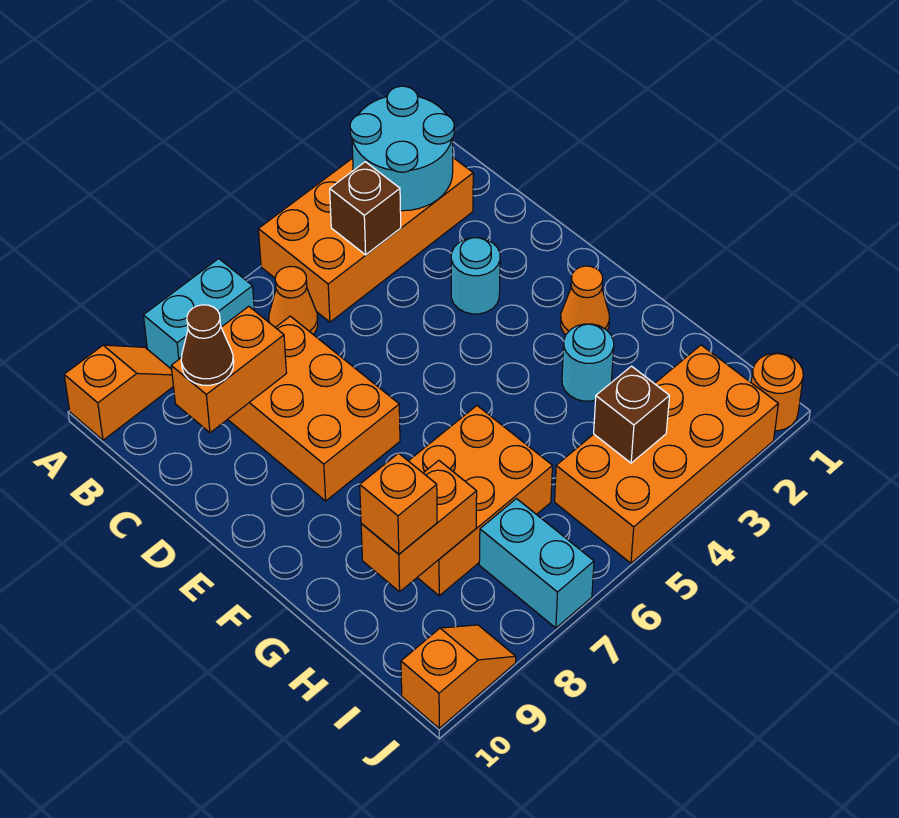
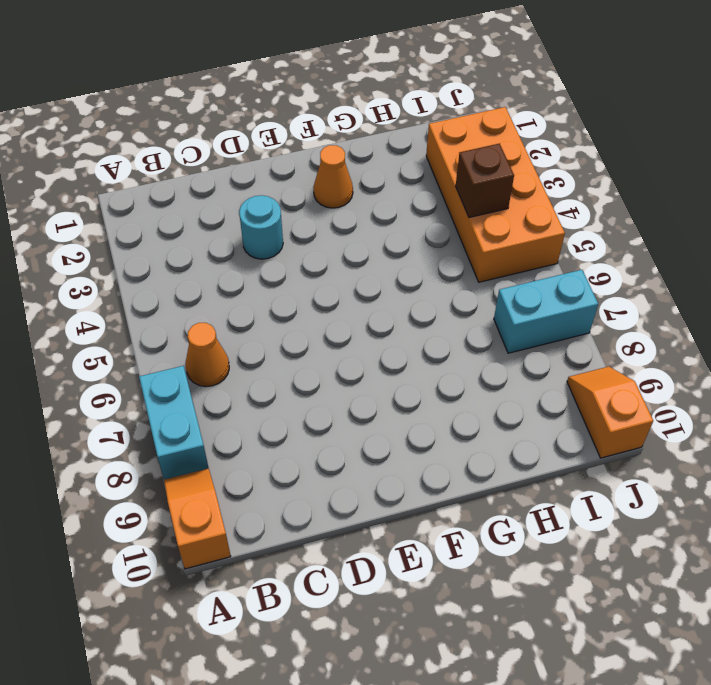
none -> orange brick A2:B5 level 1
none -> orange brick C7:E8 level 1
none -> cyan round brick G3 level 1

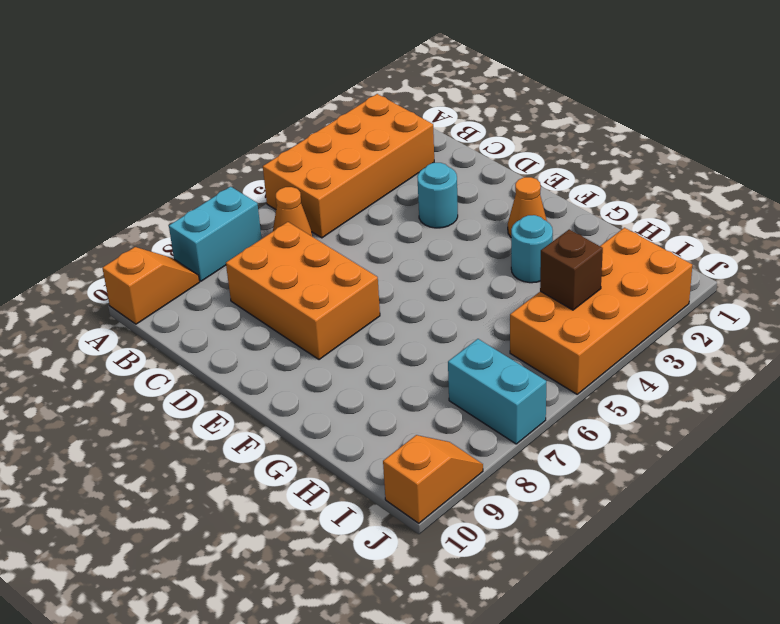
none -> orange brick G6:H8 level 1
none -> orange round brick J1 level 1
none -> cyan round brick A2:B3 level 2

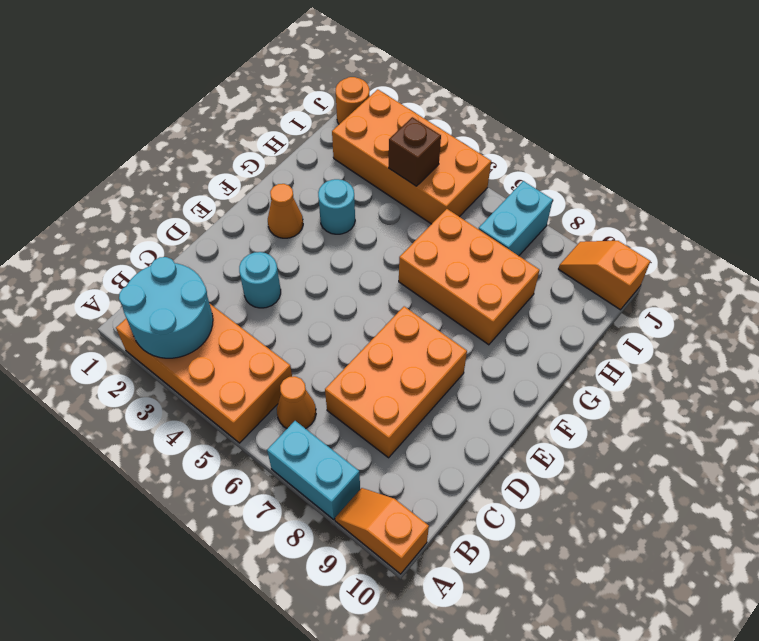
none -> brown brick B4 level 2
none -> orange brick C8:C9 level 2
none -> orange brick H8:H9 level 2

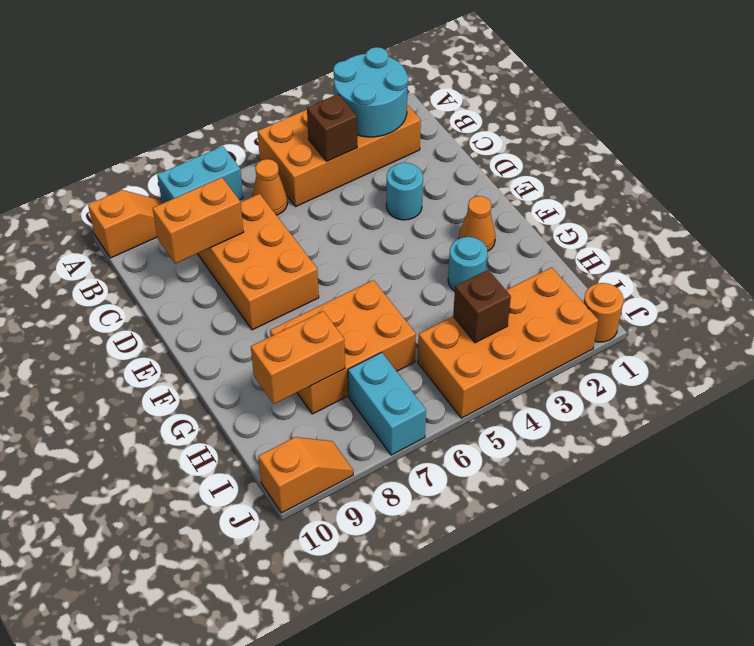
none -> brown cone C9 level 3
none -> orange brick H9 level 3

